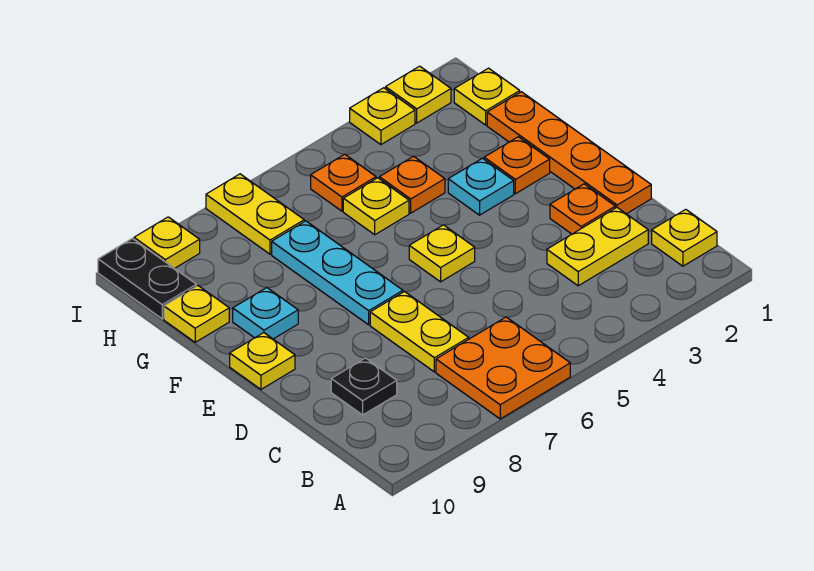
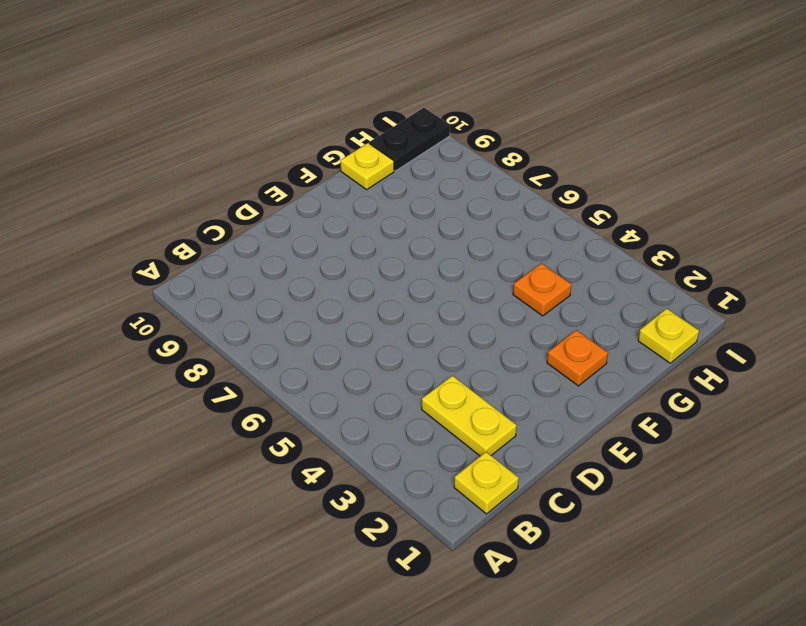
none -> orange plate A6:B7 level 1
none -> yellow plate C7:D7 level 1
none -> black plate C9 level 1

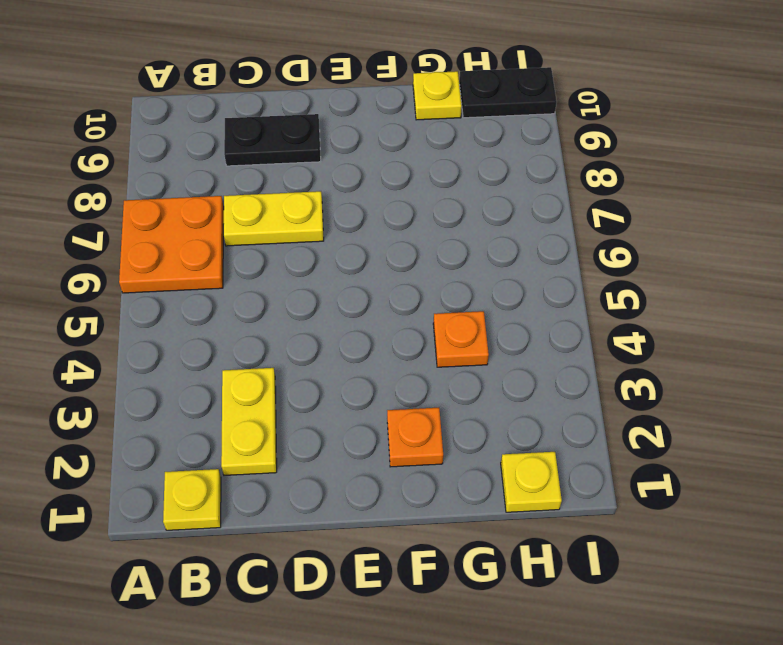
black plate C9:D9 level 1 -> black plate C9 level 1
none -> orange plate D1:G1 level 1
none -> orange plate D2 level 1
none -> yellow plate E5 level 1

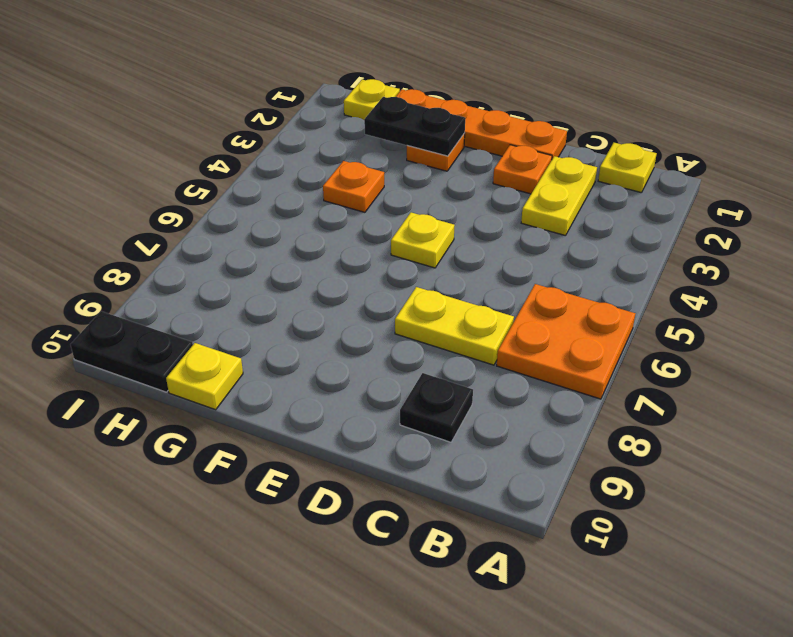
black plate F2:G2 level 2 -> none
none -> cyan plate E7:G7 level 1
none -> yellow plate E10 level 1
none -> cyan plate F3 level 1

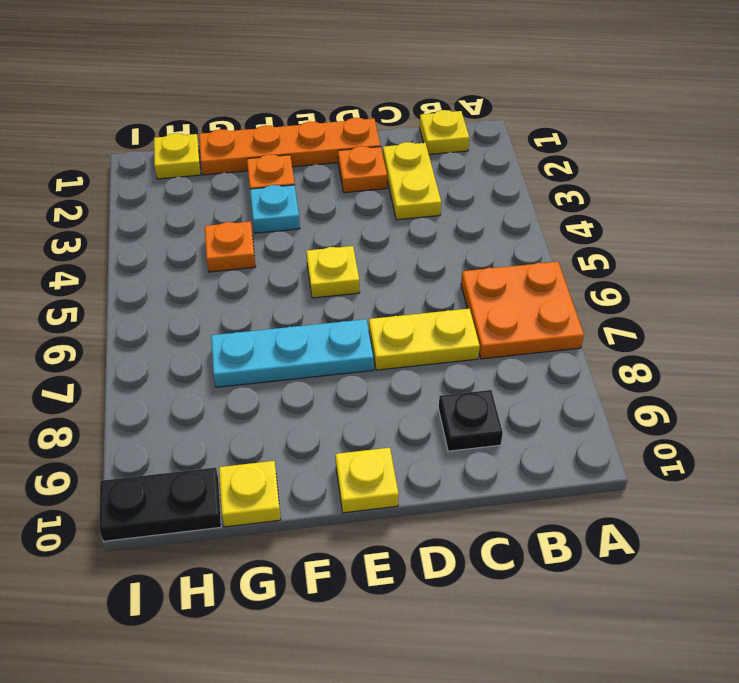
none -> cyan plate F9 level 1
none -> yellow plate G5 level 1
none -> orange plate H5 level 1

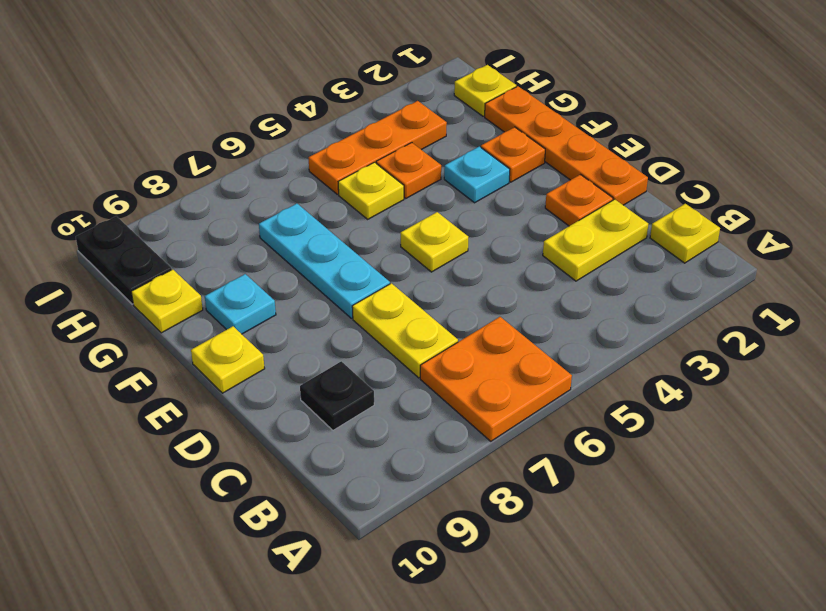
orange plate H3:H5 level 1 -> orange plate H5 level 1
none -> yellow plate H7:I7 level 1
none -> yellow plate I2 level 1
none -> yellow plate I3 level 1

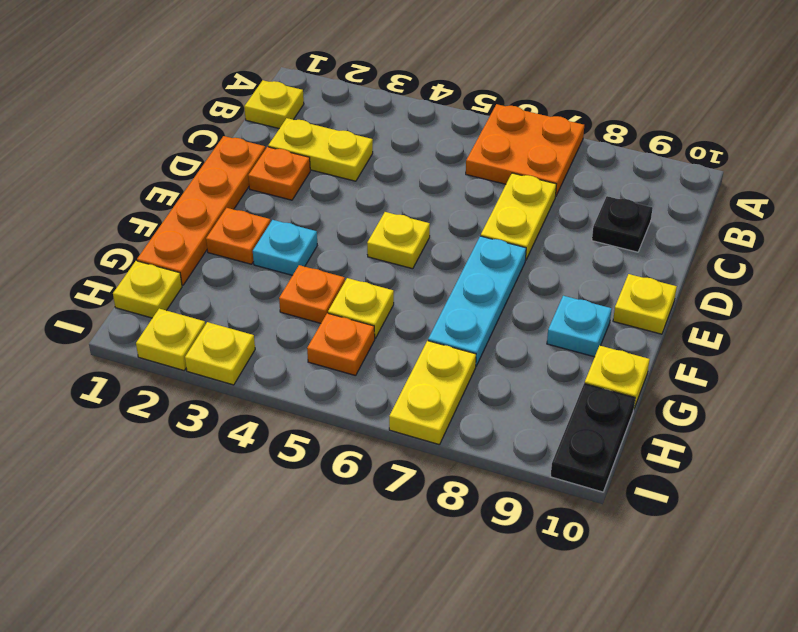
none -> yellow plate I9 level 1

